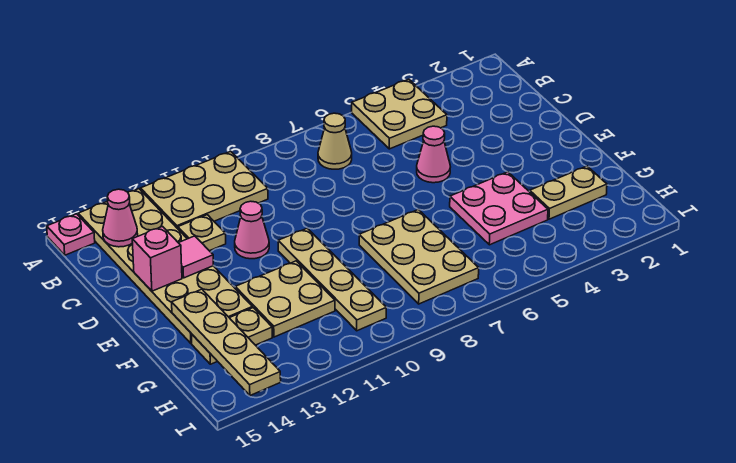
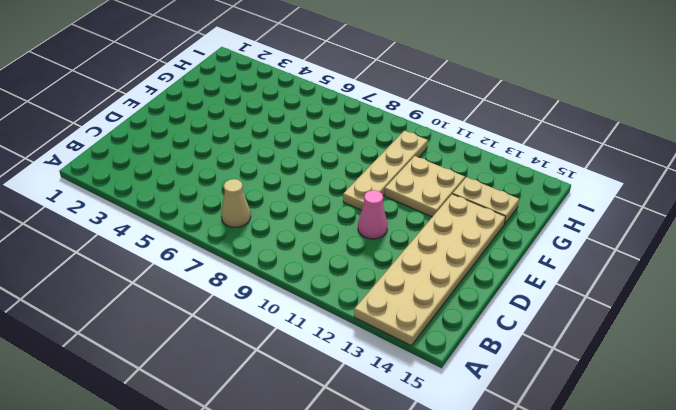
none -> tan plate A4:B5 level 1
none -> tan plate A10:B12 level 1
none -> pink plate A15 level 1

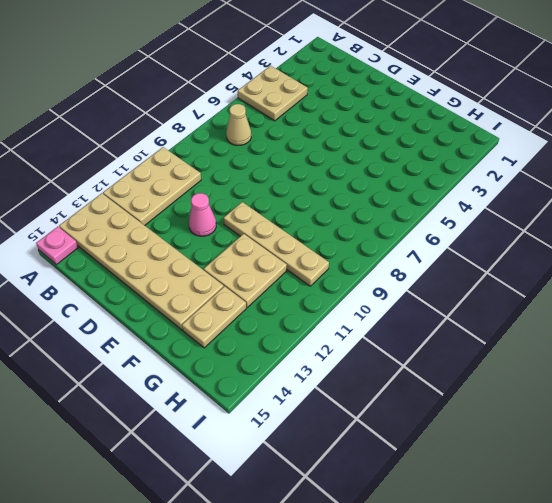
none -> tan plate C12 level 1
none -> pink cone D5 level 1
none -> pink plate F4:G5 level 1

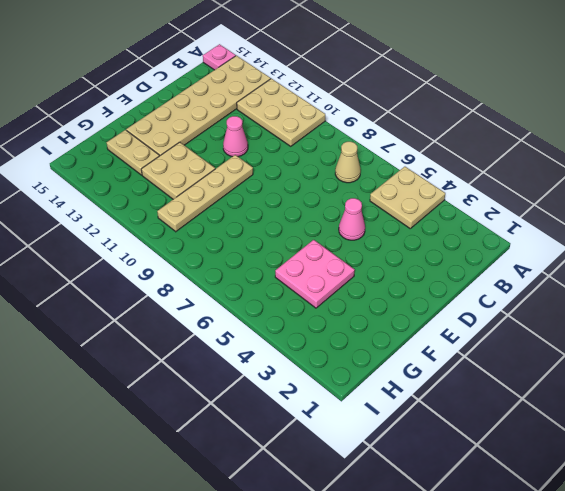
none -> tan plate C12 level 1
none -> tan plate F7:H8 level 1
none -> tan plate G2:G3 level 1

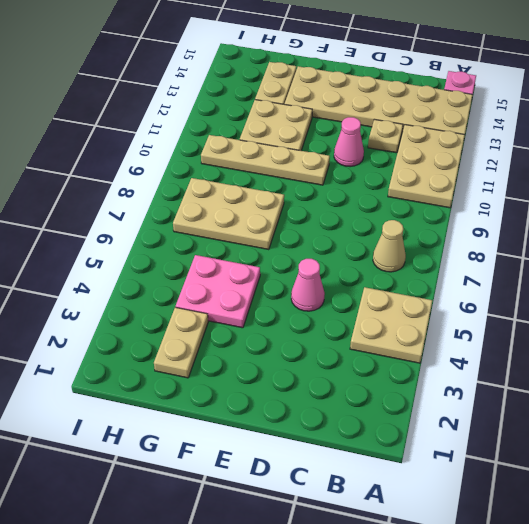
none -> pink cone B14 level 2
none -> pink tile D13 level 2
none -> pink brick D14 level 2

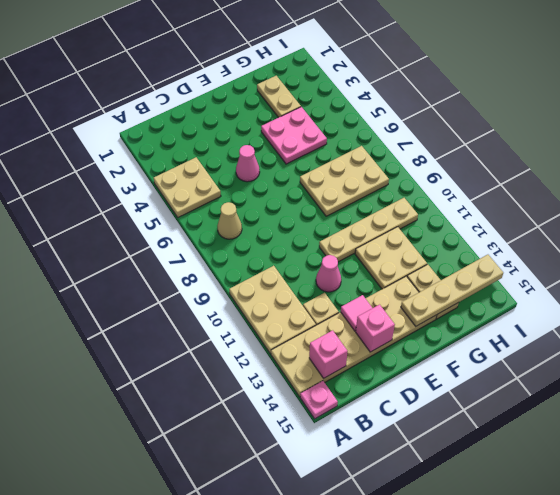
pink brick B14 level 2 -> pink cone B14 level 2

